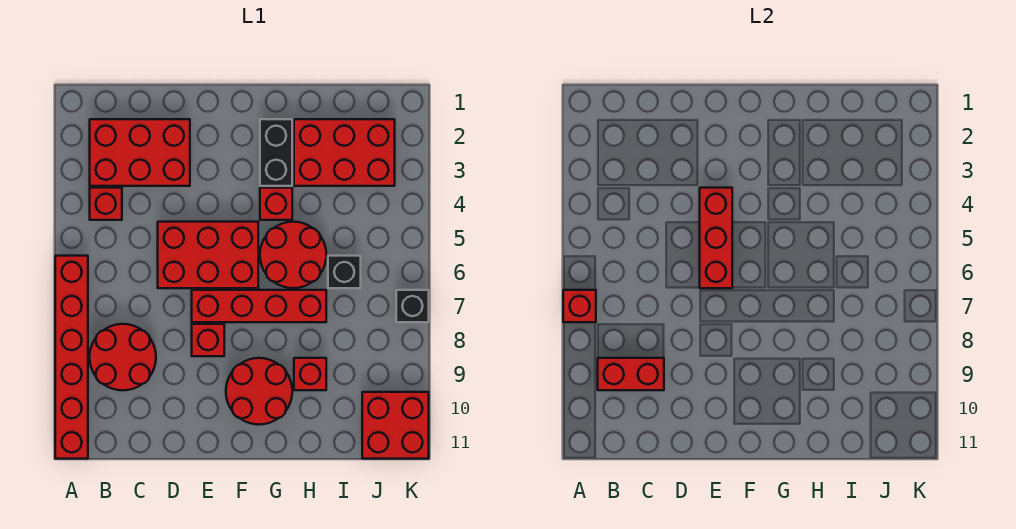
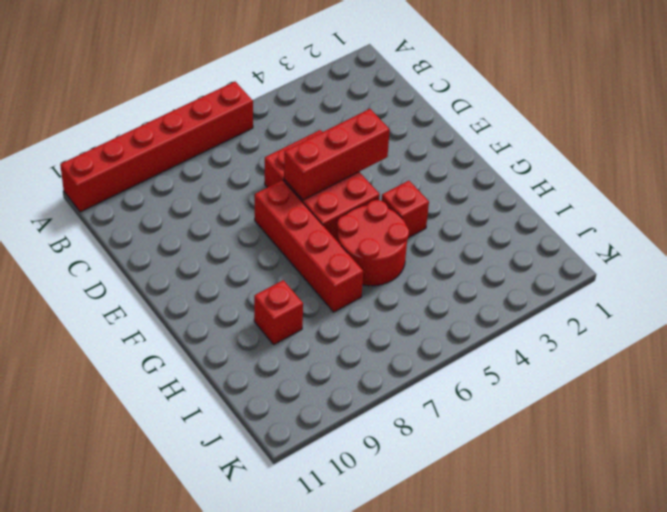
none -> red brick B2:D3 level 1
none -> red brick B4 level 1
none -> red round brick B8:C9 level 1

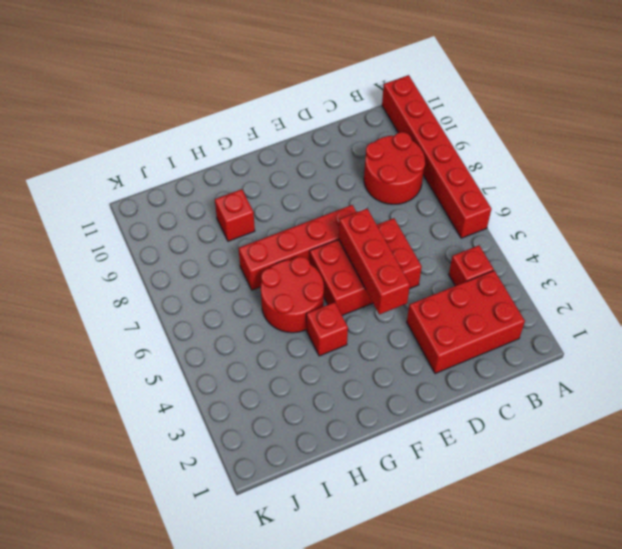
none -> red brick E8 level 1
none -> red round brick F9:G10 level 1
none -> black brick G2:G3 level 1

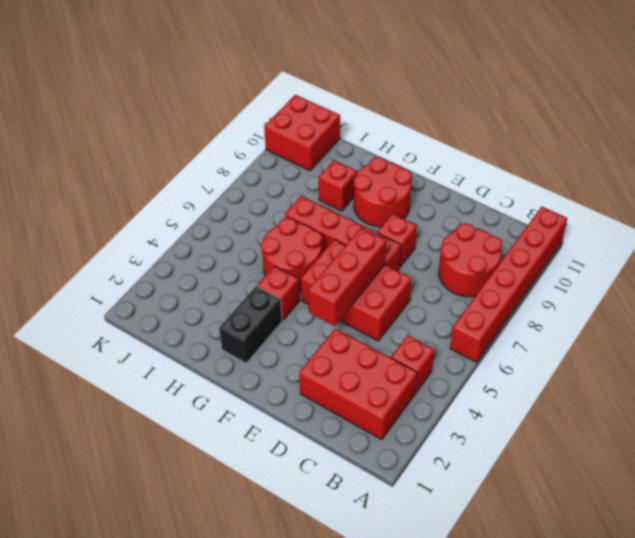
none -> red brick H2:J3 level 1
none -> black brick I6 level 1
none -> black brick K7 level 1

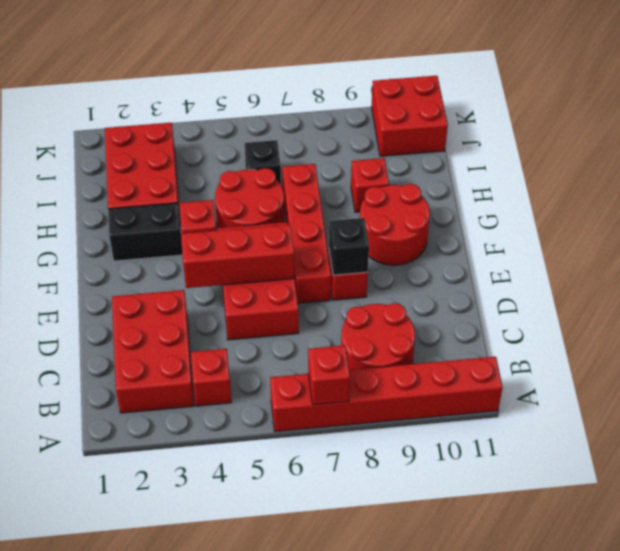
black brick E8 level 2 -> black brick K7 level 1
none -> red brick B9:C9 level 2

